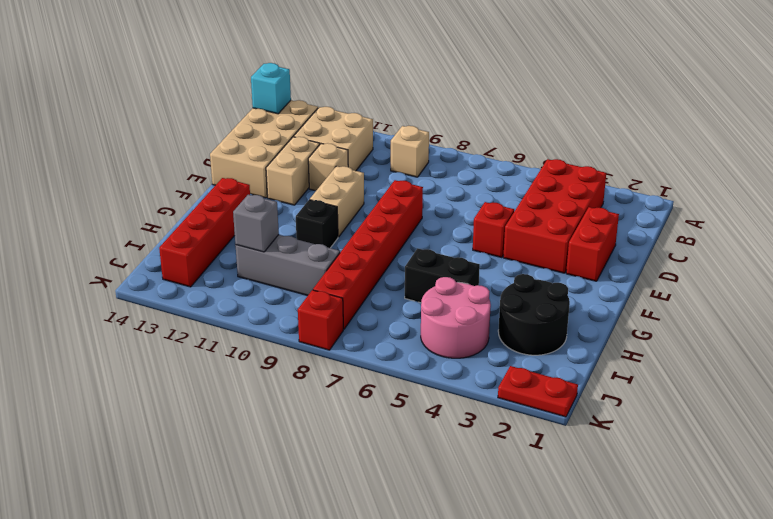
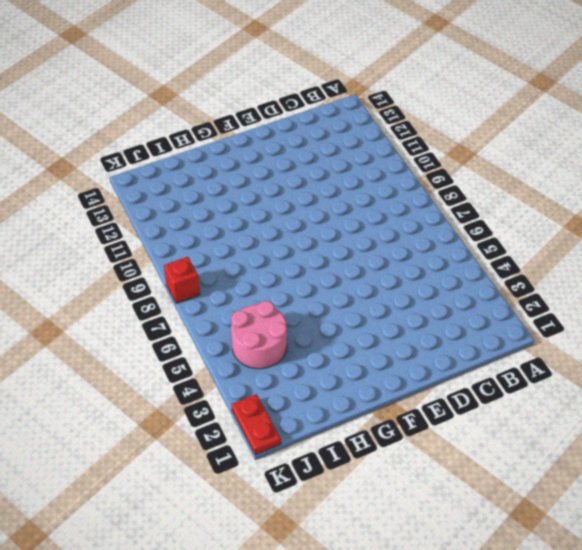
none -> red brick B3:E4 level 1
none -> tan brick B9 level 1
none -> tan brick B11:C12 level 1

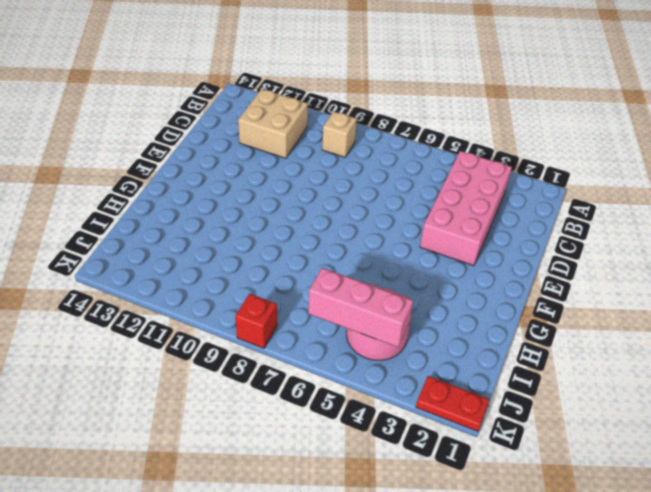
pink brick B3:E4 level 1 -> red brick B3:E4 level 1
pink brick J4:J6 level 2 -> none
none -> tan brick B13:E14 level 1
none -> red brick D2:E2 level 1
none -> tan brick D11 level 1

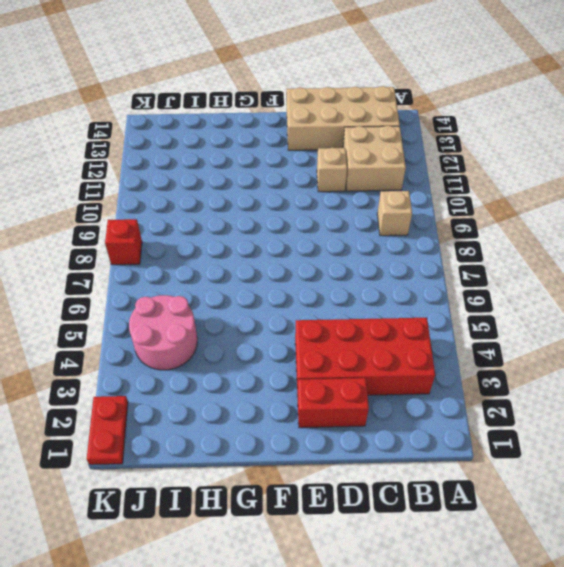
none -> tan brick D12:E12 level 1
none -> red brick E5 level 1
none -> red brick E8:J8 level 1

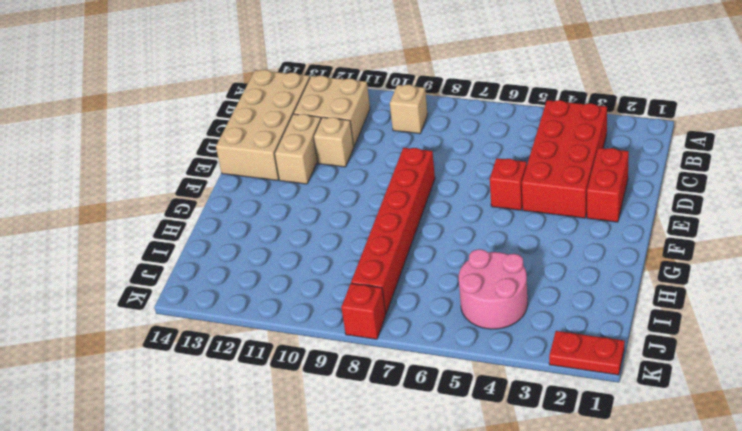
none -> tan brick E10:F10 level 1
none -> black brick G10 level 1
none -> red brick G13:J13 level 1

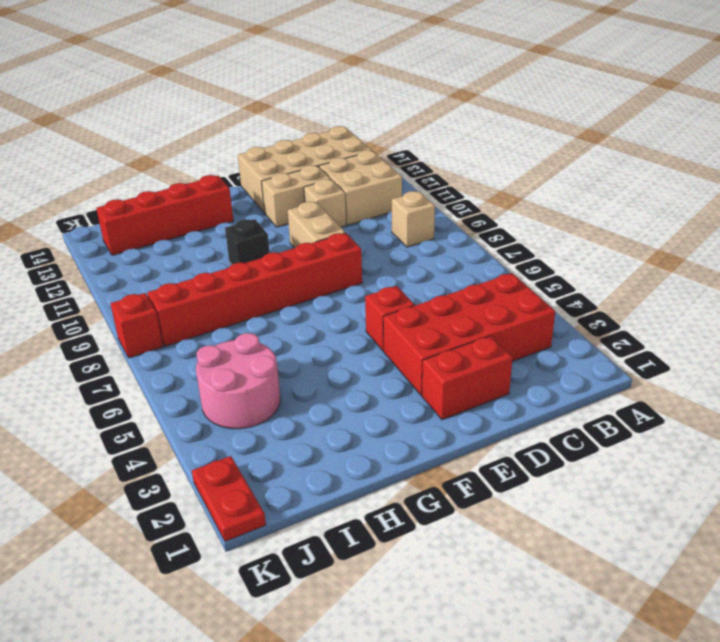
tan brick E9:E10 level 1 -> tan brick E10:F10 level 1
none -> black round brick H2:I3 level 1
none -> black brick H5:H6 level 1
none -> grey brick I9:I11 level 1

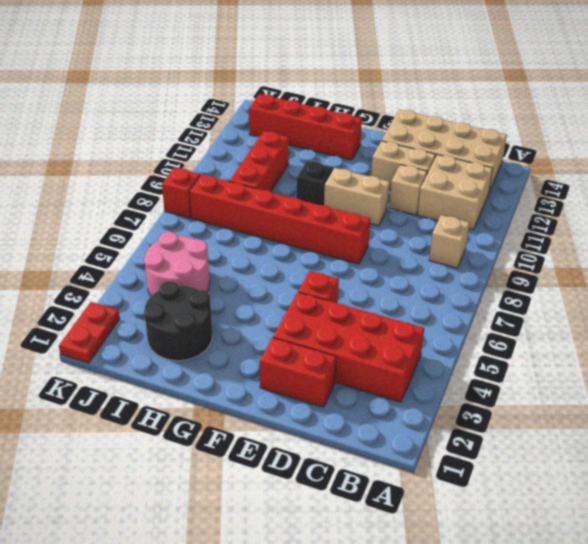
red brick I9:I11 level 1 -> grey brick I9:I11 level 1
none -> black brick H5:H6 level 1
none -> cyan brick B14 level 2
none -> grey brick I11 level 2

